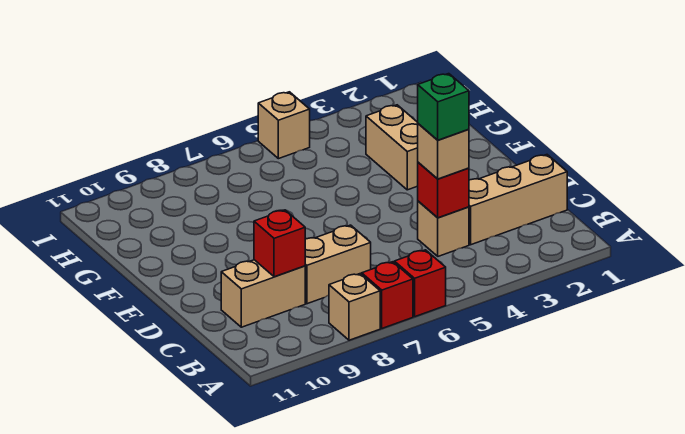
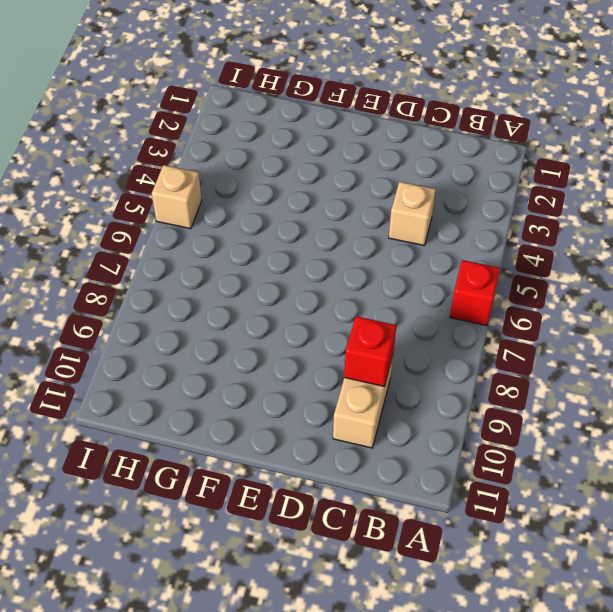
none -> red brick A7 level 1
none -> tan brick A8 level 1
none -> tan brick C1:C3 level 1

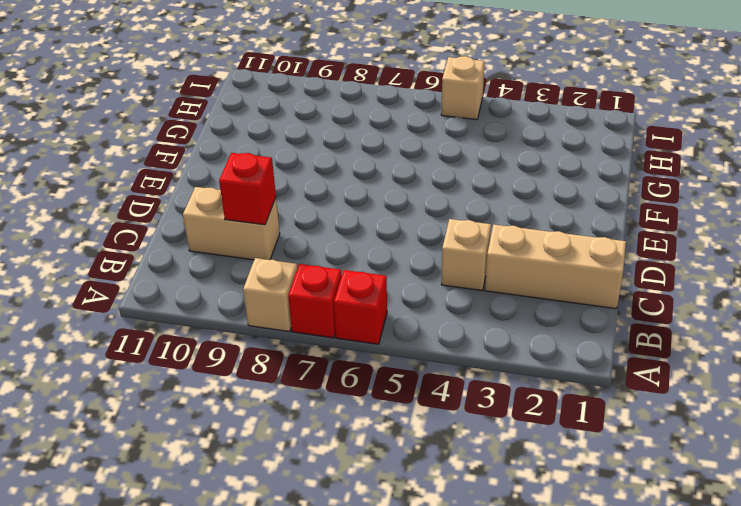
none -> tan brick C7:C8 level 1
none -> tan brick F3:G3 level 1
none -> red brick C4 level 2

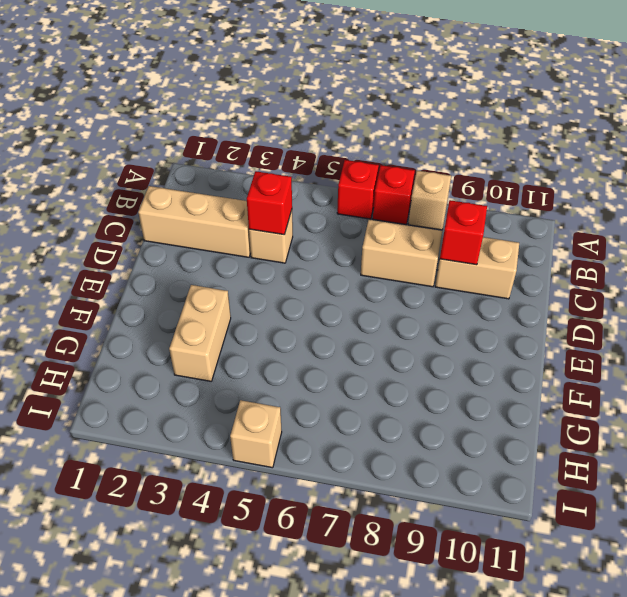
none -> tan brick C4 level 3
none -> green brick C4 level 4

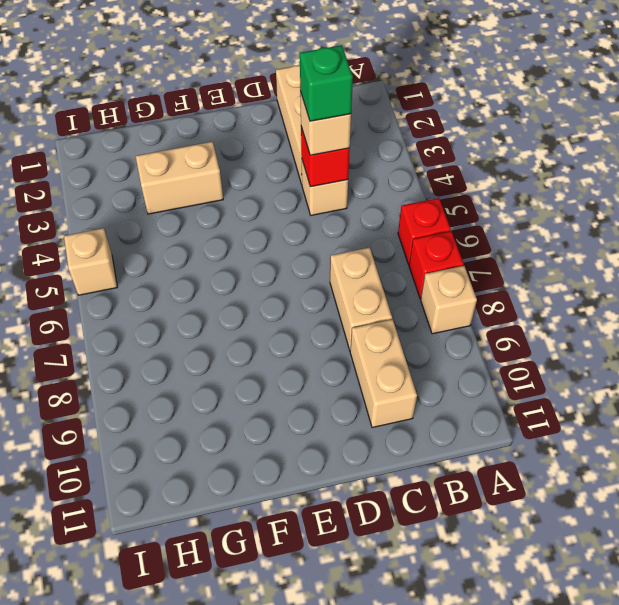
none -> red brick C9 level 2

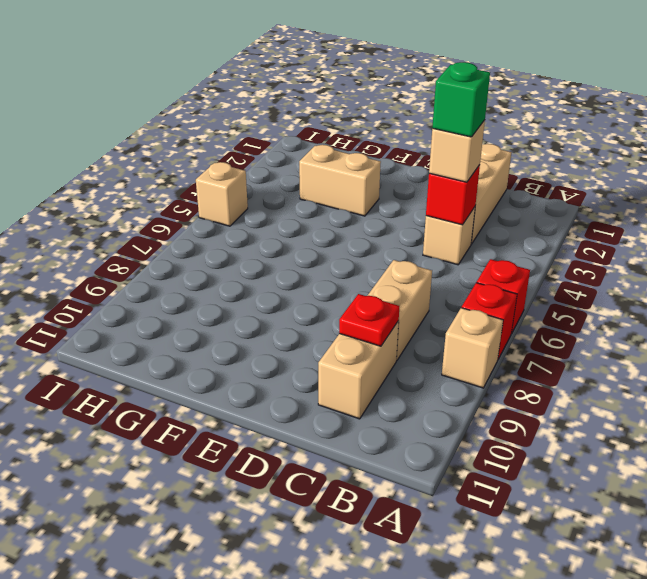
red plate C9 level 2 -> red brick C9 level 2

